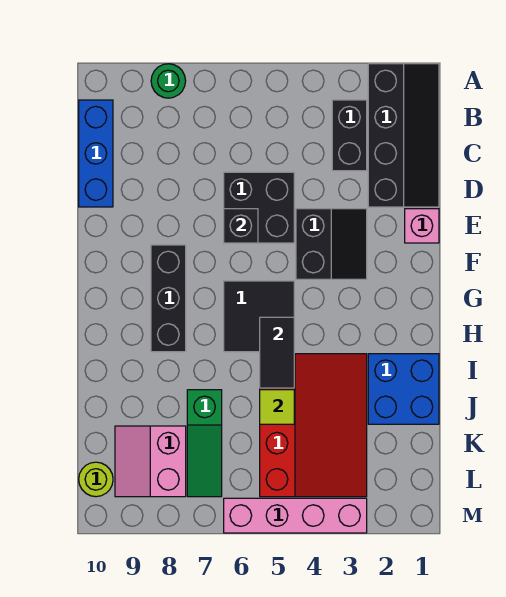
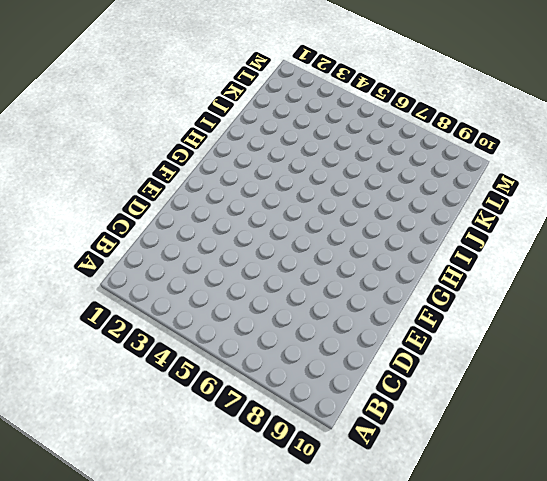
none -> black slope A1:D2 level 1 top 2
none -> green round brick A8 level 1
none -> black brick B3:C3 level 1

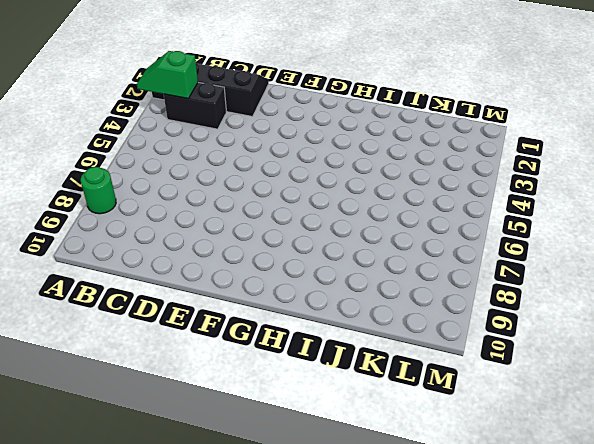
green slope A3:B3 level 2 top B -> none
none -> blue brick B10:D10 level 1
none -> black brick D5:E6 level 1
none -> pink brick E1 level 1

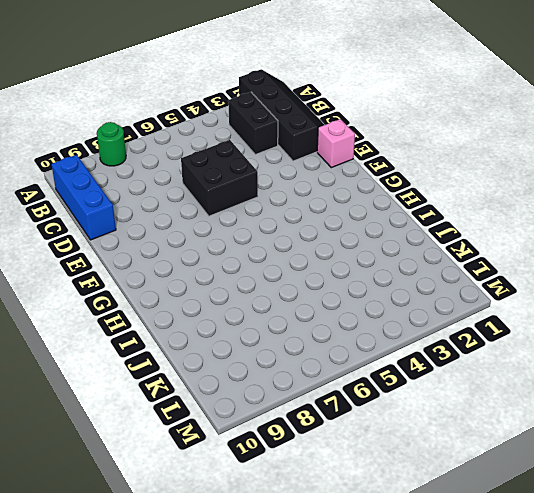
none -> black slope E3:F4 level 1 top 4
none -> black brick F8:H8 level 1
none -> black tile G5:H6 level 1

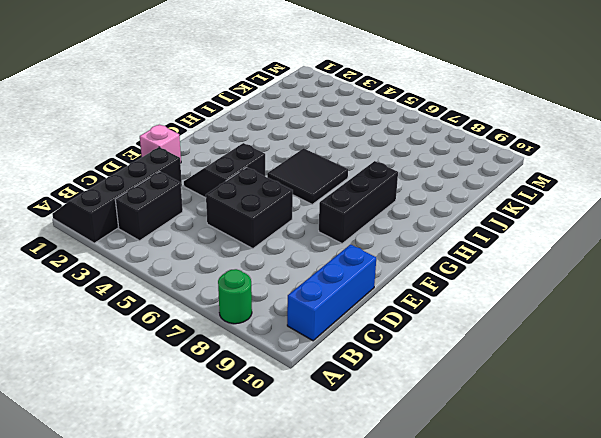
none -> blue brick I1:J2 level 1
none -> red slope I3:L5 level 1 top 5
none -> green slope J7:L7 level 1 top J

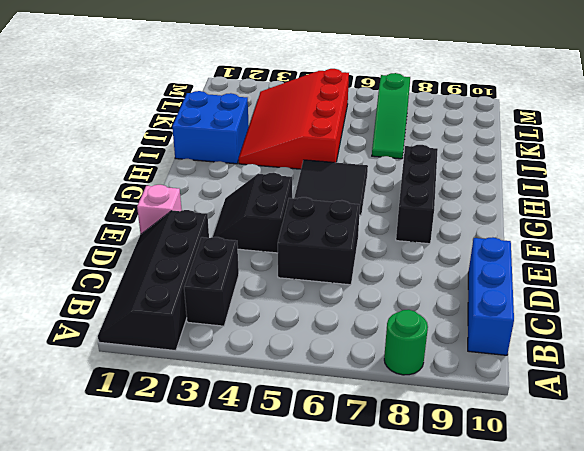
green slope J7:L7 level 1 top L -> green slope J7:L7 level 1 top J
none -> pink slope K8:L9 level 1 top 8
none -> lime round brick L10 level 1
none -> pink brick M3:M6 level 1

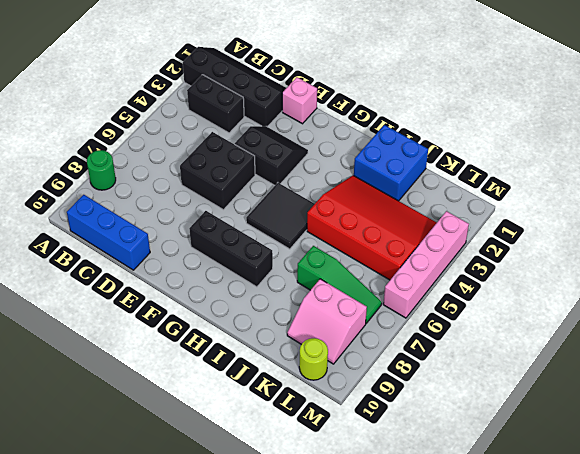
none -> black brick E6 level 2
none -> black tile H5:I5 level 2
none -> lime tile J5 level 2

